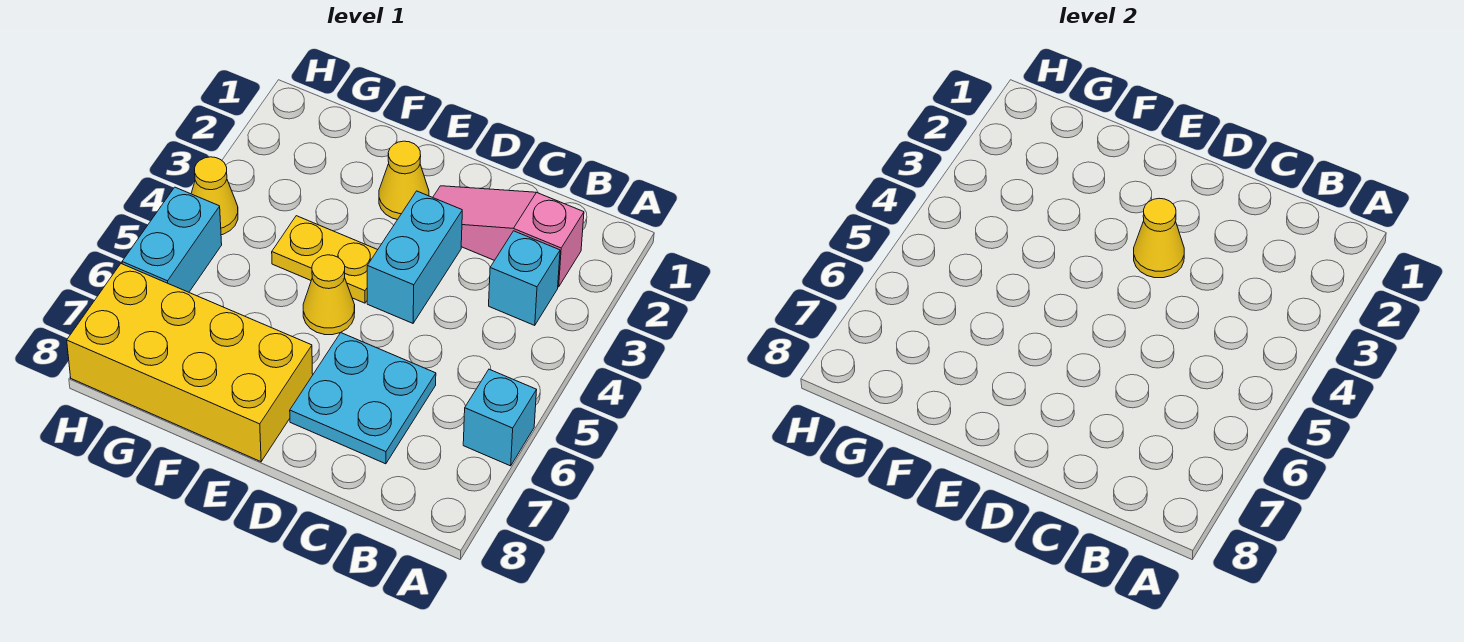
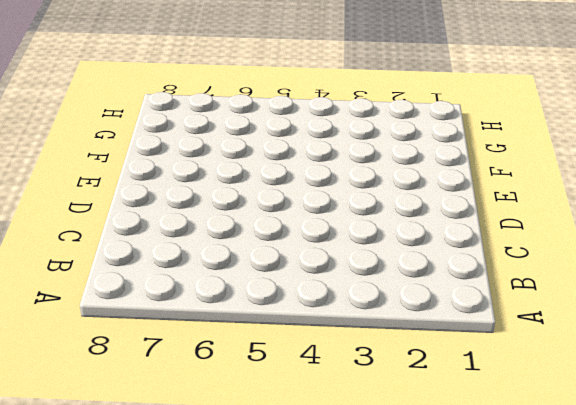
none -> cyan brick A6 level 1
none -> pink slope B2:D2 level 1 top B
none -> cyan brick B3 level 1

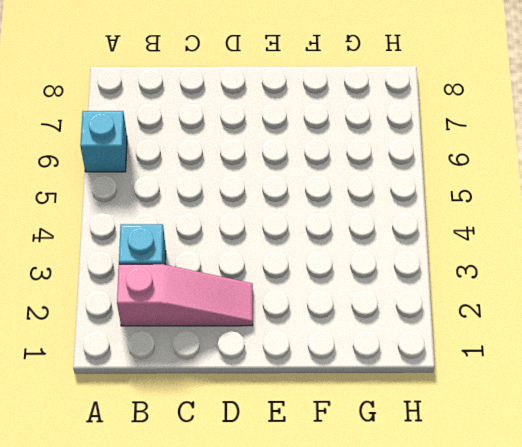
none -> cyan plate C6:D7 level 1
none -> cyan brick D3:D4 level 1
none -> yellow cone E2 level 1

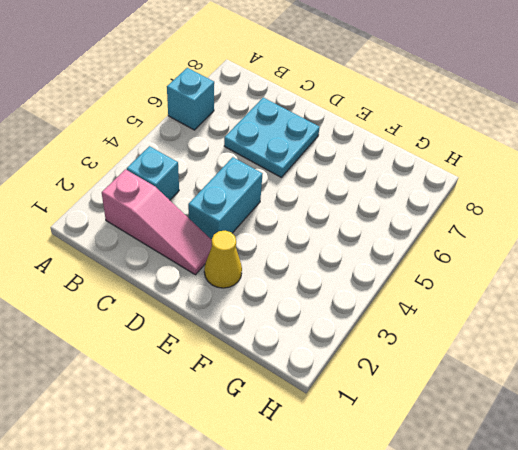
none -> yellow plate E4:F4 level 1
none -> yellow cone E5 level 1
none -> yellow brick E7:H8 level 1

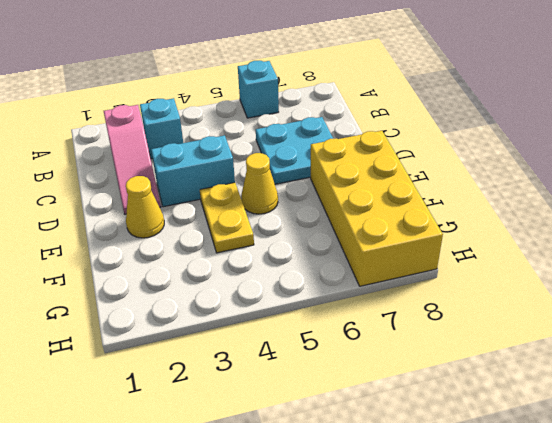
none -> yellow cone H4 level 1
none -> cyan brick H5:H6 level 1
none -> yellow cone D3 level 2

